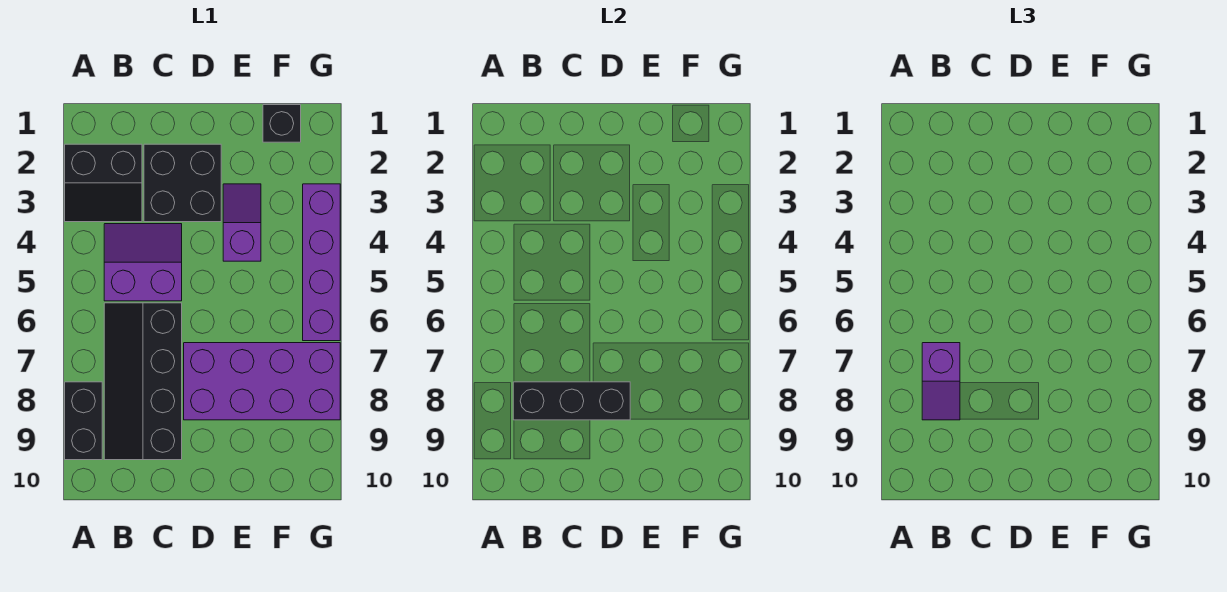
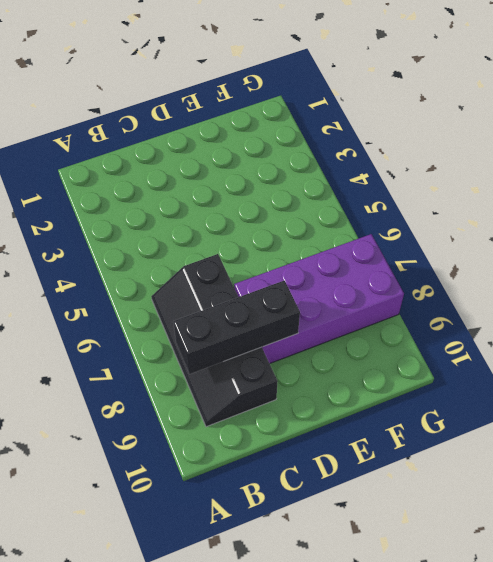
none -> black slope A2:B3 level 1 top 2
none -> black brick A8:A9 level 1

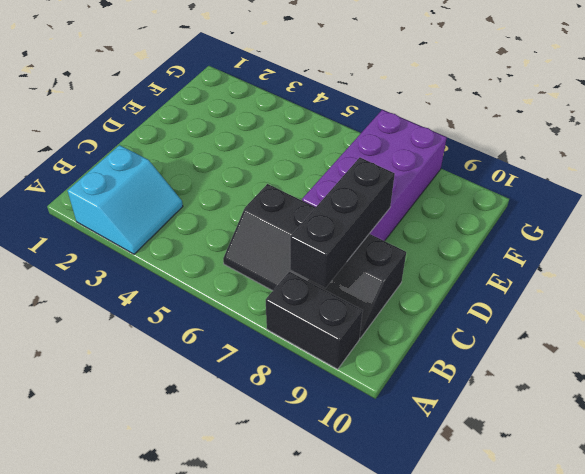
cyan slope A2:B3 level 1 top 2 -> black slope A2:B3 level 1 top 2
none -> purple slope B4:C5 level 1 top 5
none -> black brick C2:D3 level 1

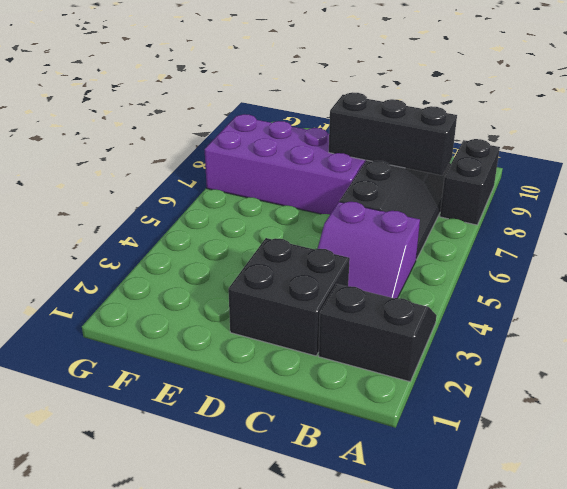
none -> purple slope E3:E4 level 1 top 4
none -> black brick F1 level 1

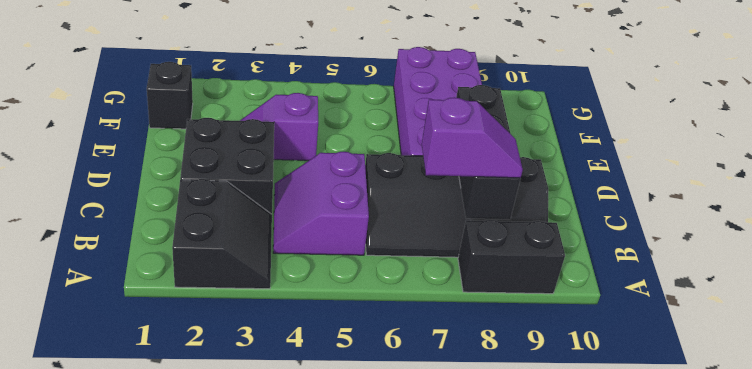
none -> purple brick G3:G6 level 1

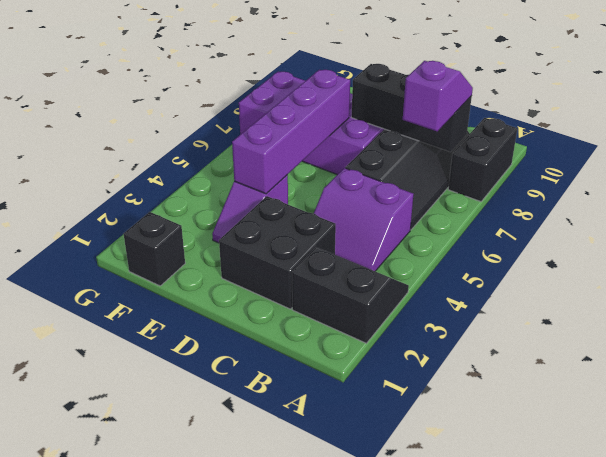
purple brick E4:E7 level 2 -> purple brick G3:G6 level 1

